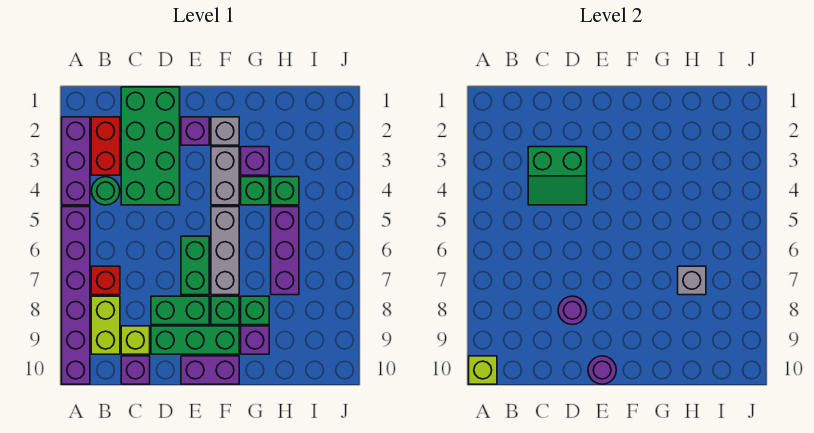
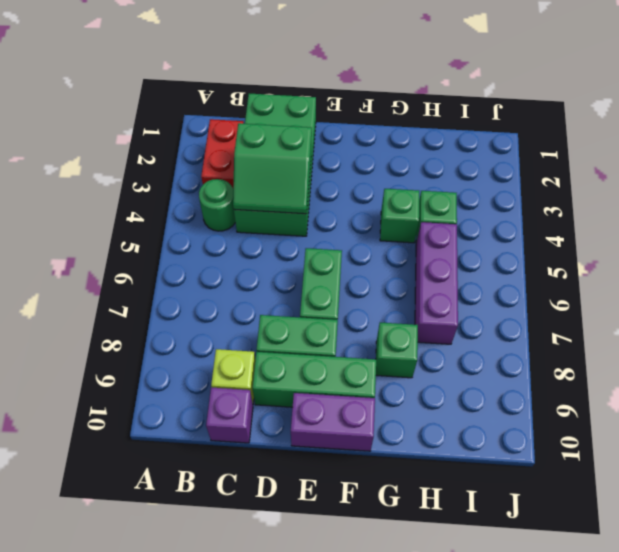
none -> purple brick A2:A4 level 1
none -> purple brick A5:A10 level 1
none -> red brick B7 level 1

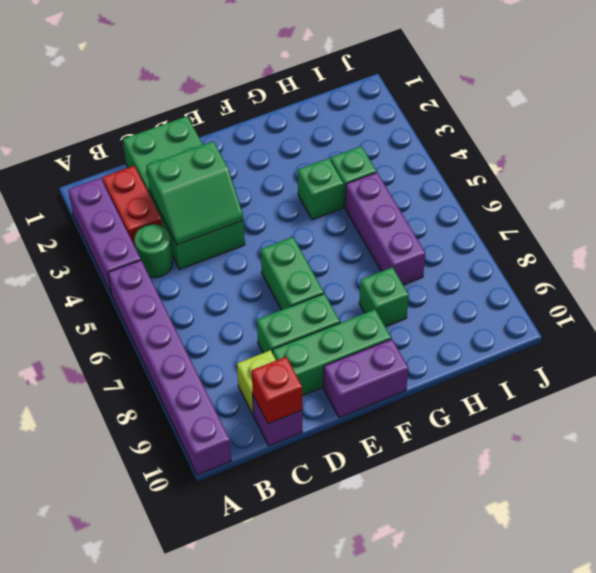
red brick C10 level 2 -> red brick B7 level 1
none -> lime brick B8:B9 level 1
none -> purple brick E2 level 1
none -> grey brick F2 level 1

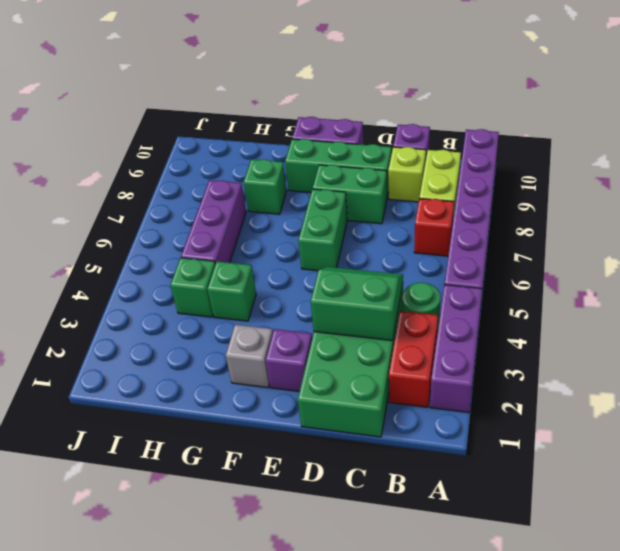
none -> grey brick F3:F4 level 1
none -> grey brick F5:F7 level 1
none -> green brick F8 level 1

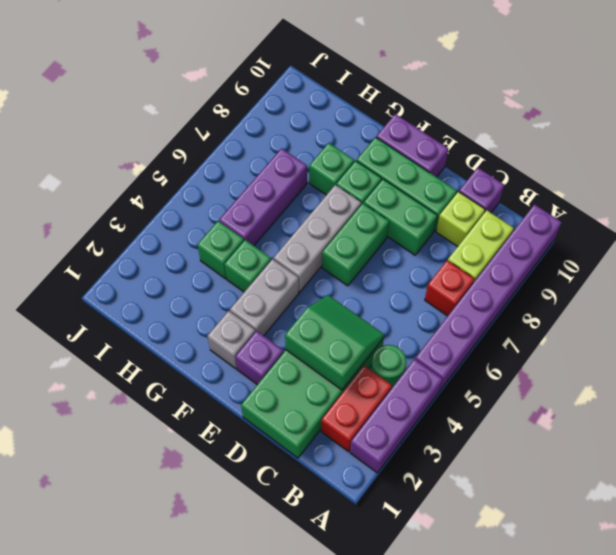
none -> purple brick G3 level 1
none -> purple brick G9 level 1
none -> lime brick A10 level 2

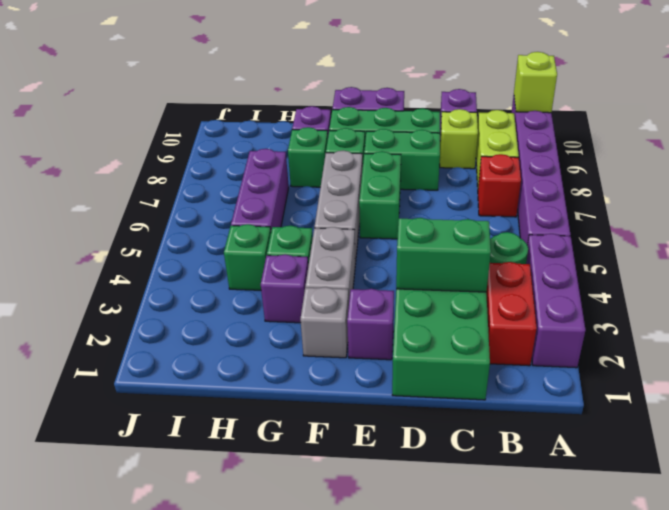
none -> purple round brick D8 level 2
none -> purple round brick E10 level 2
none -> grey brick H7 level 2

